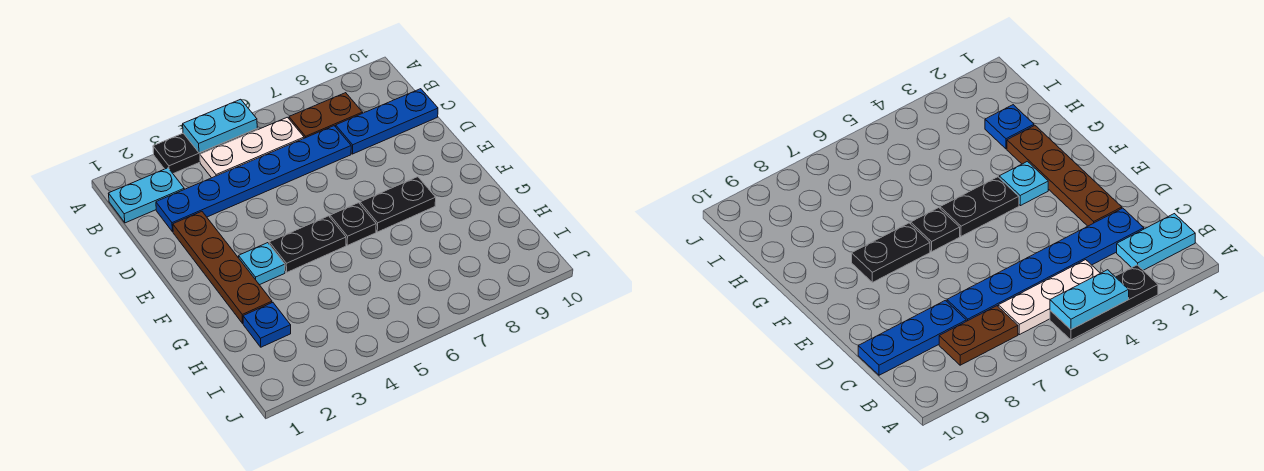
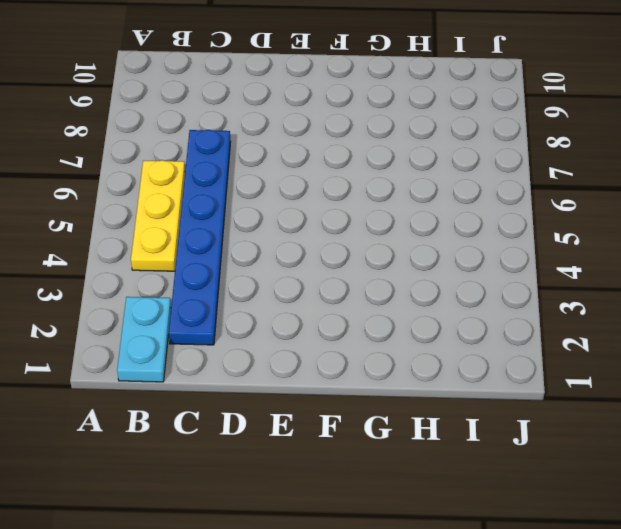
yellow plate B4:B6 level 1 -> white plate B4:B6 level 1
none -> black plate A3:A5 level 1
none -> brown plate B7:B8 level 1
none -> blue plate C8:C10 level 1

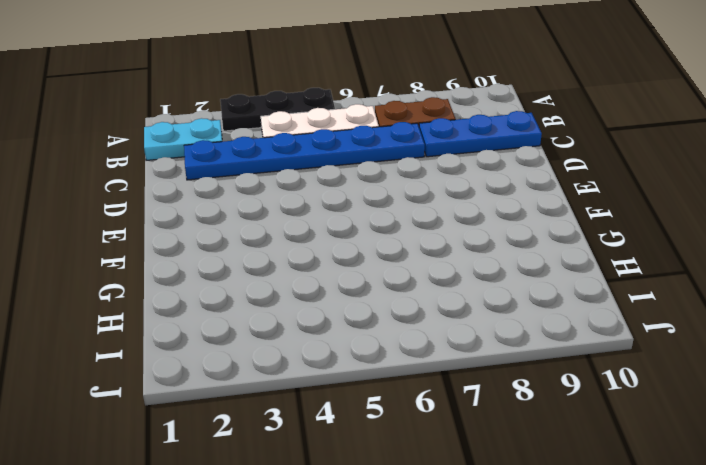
none -> brown plate D2:G2 level 1
none -> cyan plate F3 level 1
none -> black plate F4:F5 level 1

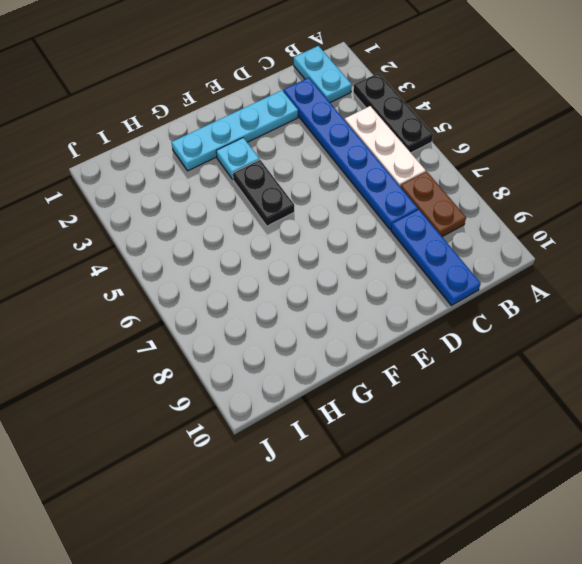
cyan plate D2:G2 level 1 -> brown plate D2:G2 level 1
none -> black plate F6 level 1
none -> black plate F7:F8 level 1
none -> blue plate H2 level 1

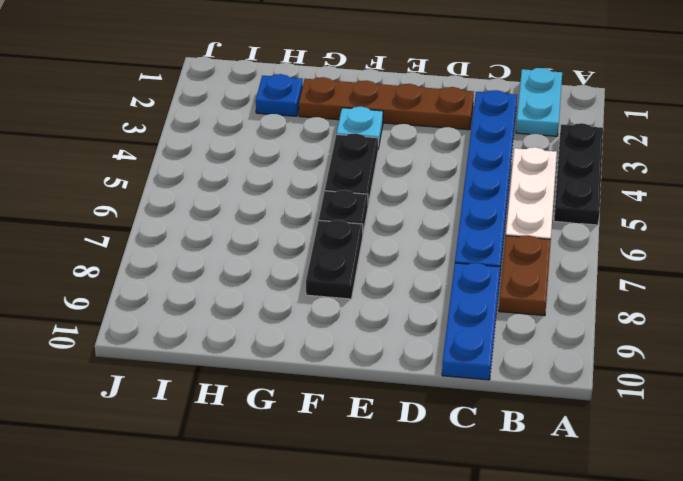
none -> cyan plate A4:A5 level 2

